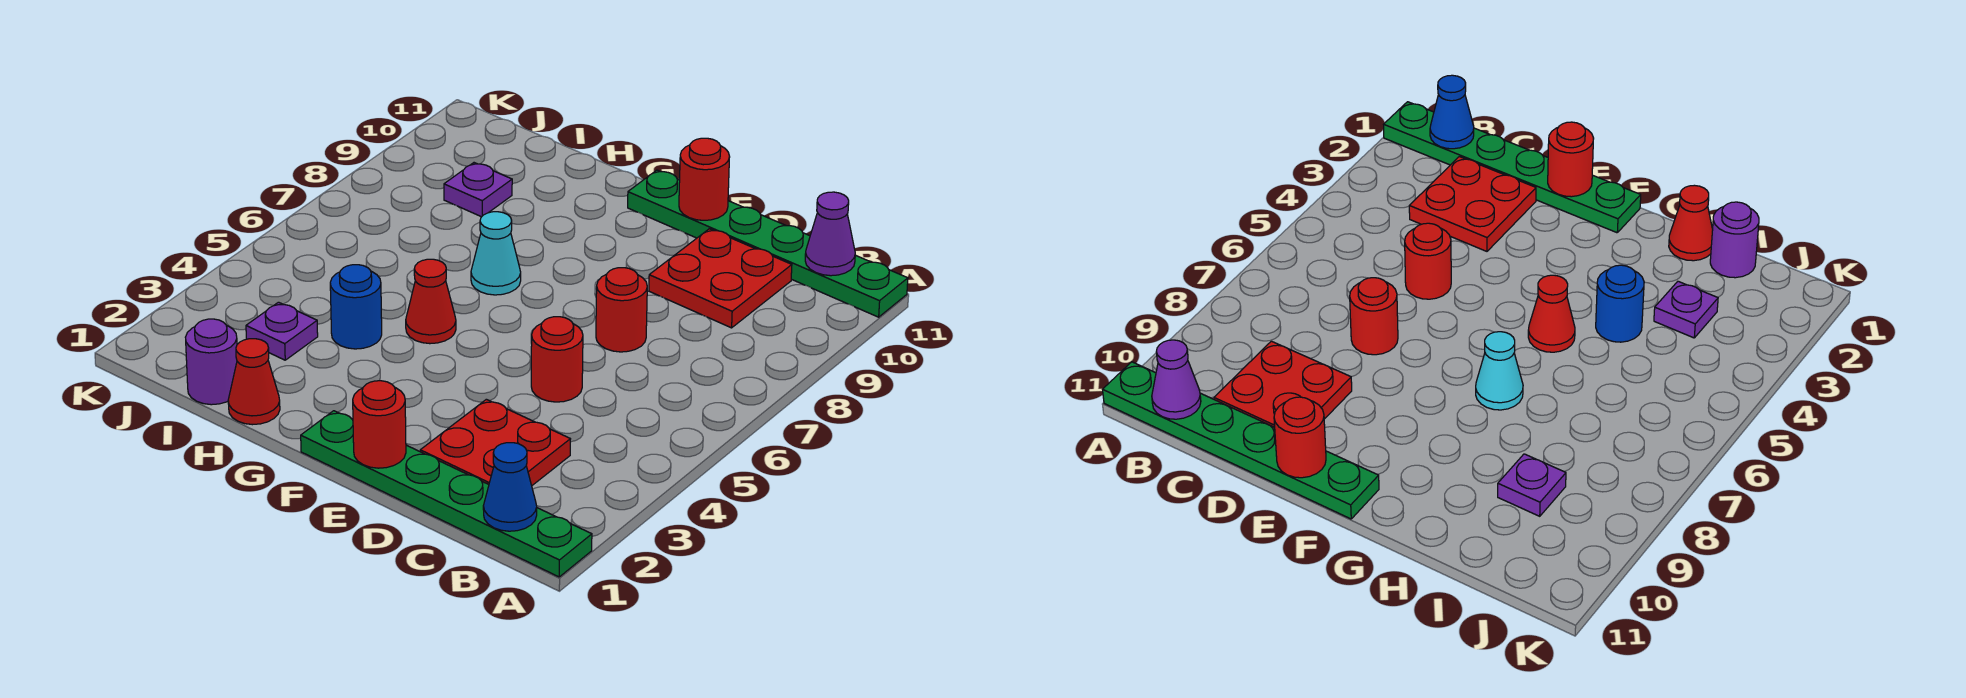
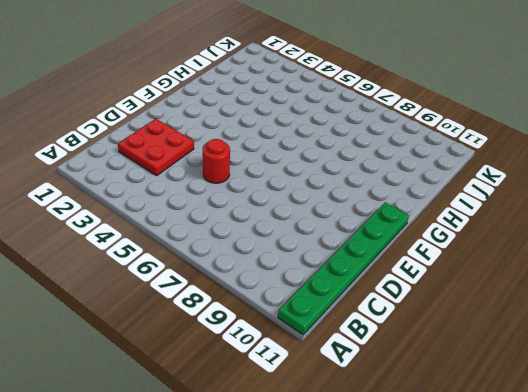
none -> green plate A1:F1 level 1
none -> red plate C9:D10 level 1
none -> red round brick D7 level 1

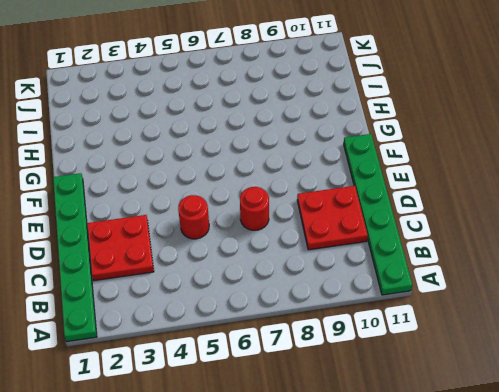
none -> red cone G5 level 1
none -> cyan cone G7 level 1
none -> red cone H1 level 1

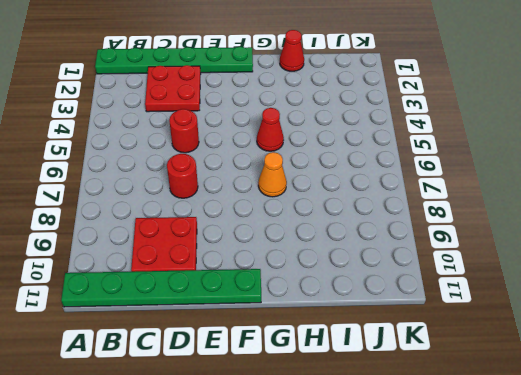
orange cone G7 level 1 -> cyan cone G7 level 1
none -> blue round brick H4 level 1
none -> purple round brick I1 level 1
none -> purple plate I3 level 1

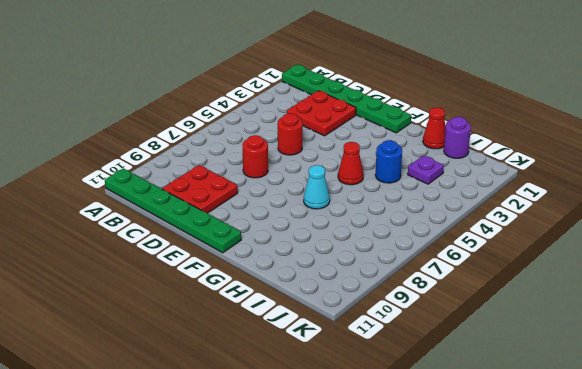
none -> purple plate I9 level 1
none -> blue cone B1 level 2
none -> purple cone B11 level 2

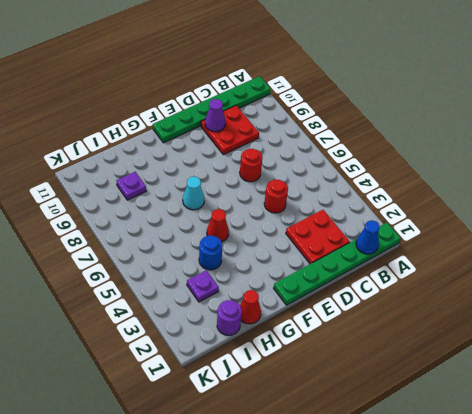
purple cone D10 level 2 -> purple cone B11 level 2
none -> red round brick E1 level 2
none -> red round brick E11 level 2

